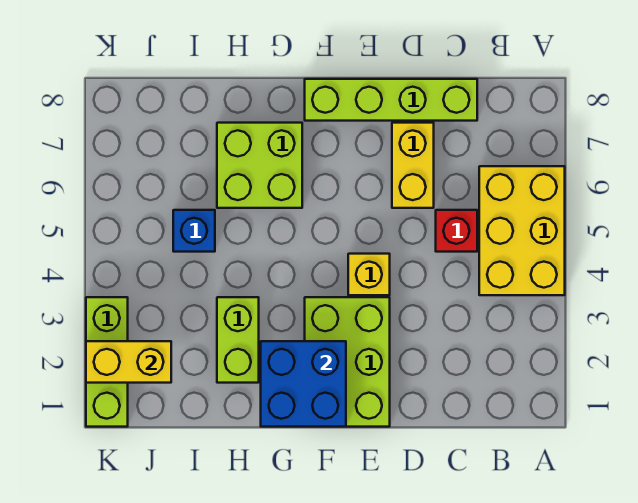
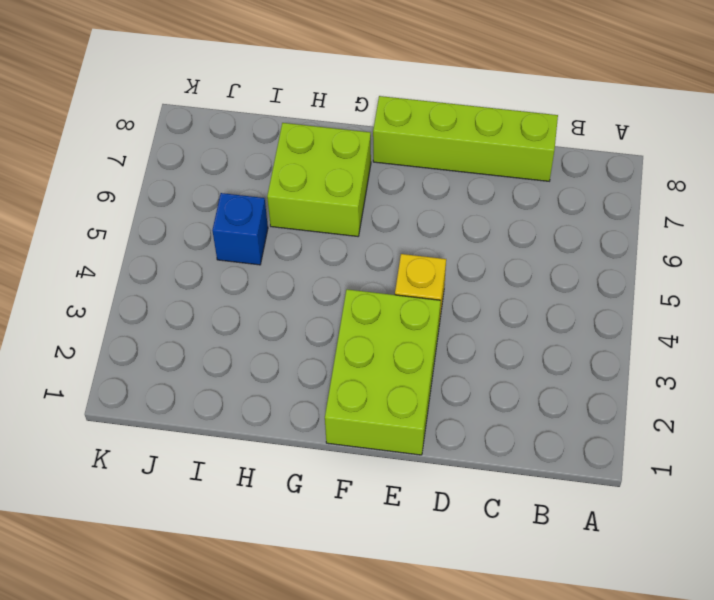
none -> yellow brick A4:B6 level 1
none -> red brick C5 level 1
none -> yellow brick D6:D7 level 1

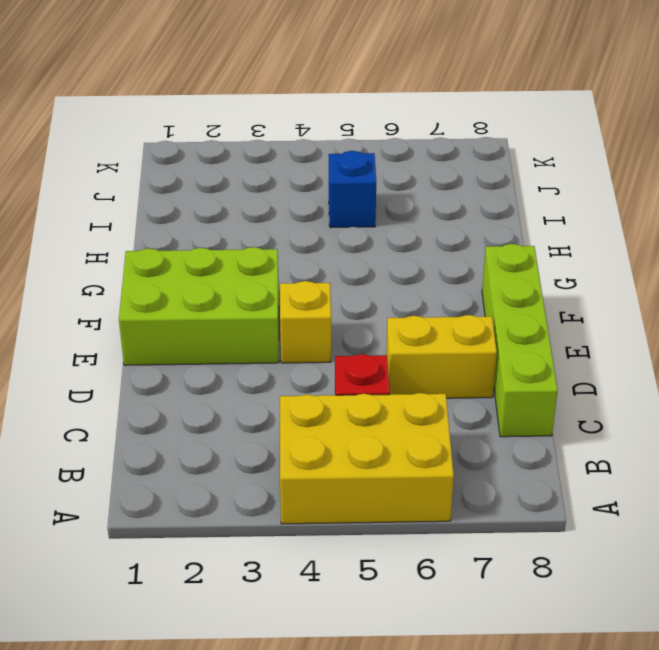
none -> lime brick G6:H7 level 1
none -> lime brick H2:H3 level 1
none -> lime brick K1:K3 level 1

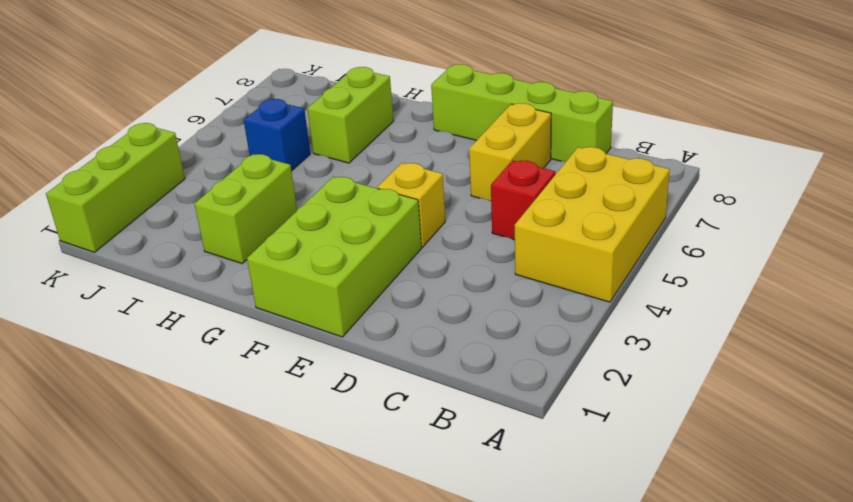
lime brick H6:H7 level 1 -> lime brick G6:H7 level 1
none -> blue brick F1:G2 level 2
none -> yellow brick J2:K2 level 2

